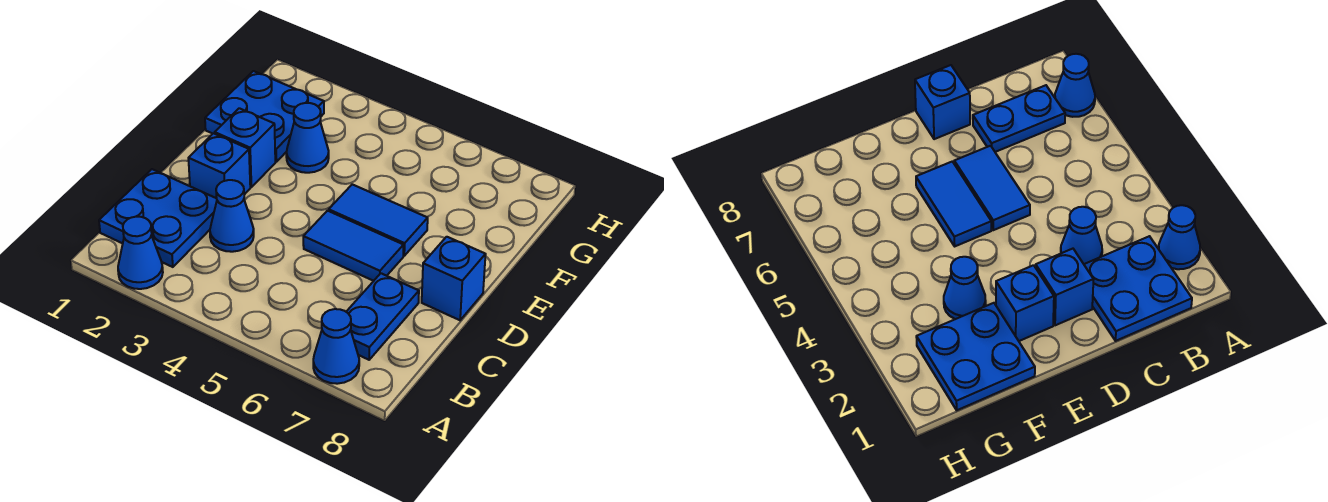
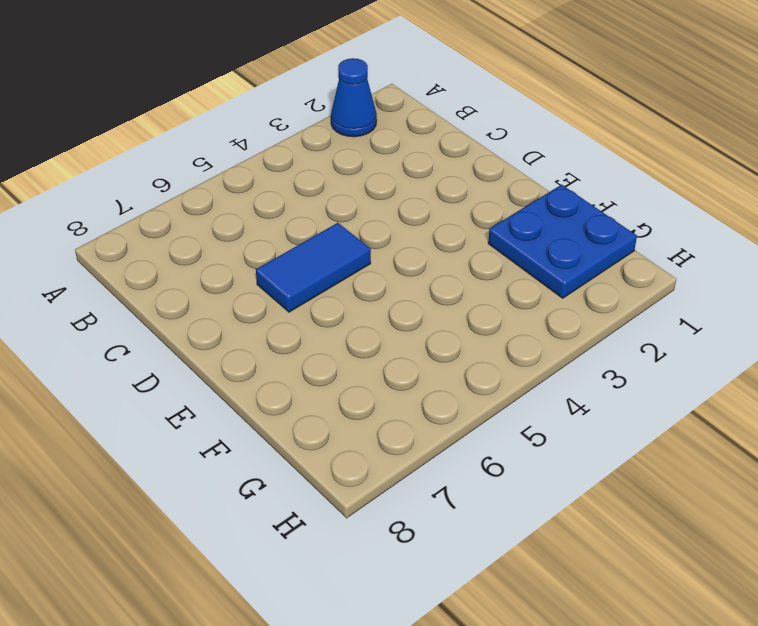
none -> blue cone A7 level 1
none -> blue plate B1:C2 level 1
none -> blue plate B7:C7 level 1

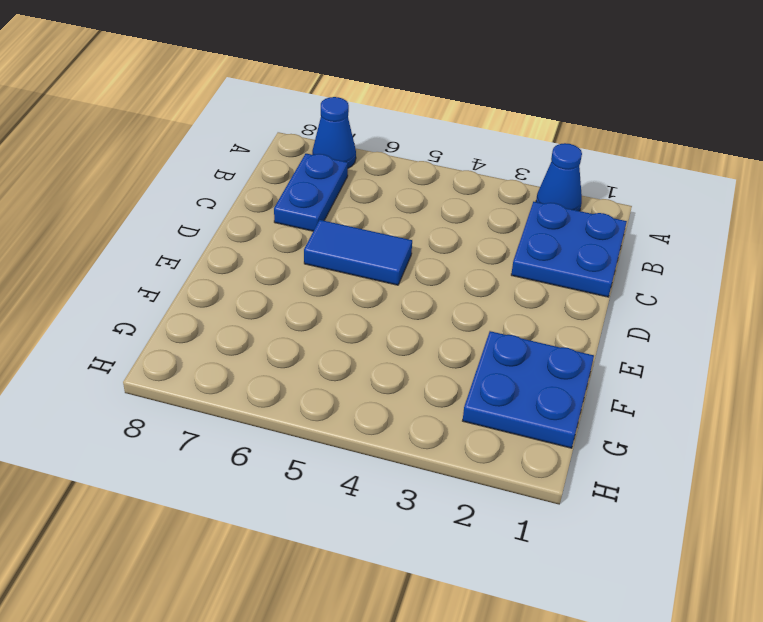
none -> blue cone C3 level 1
none -> blue brick D2 level 1
none -> blue brick D8 level 1

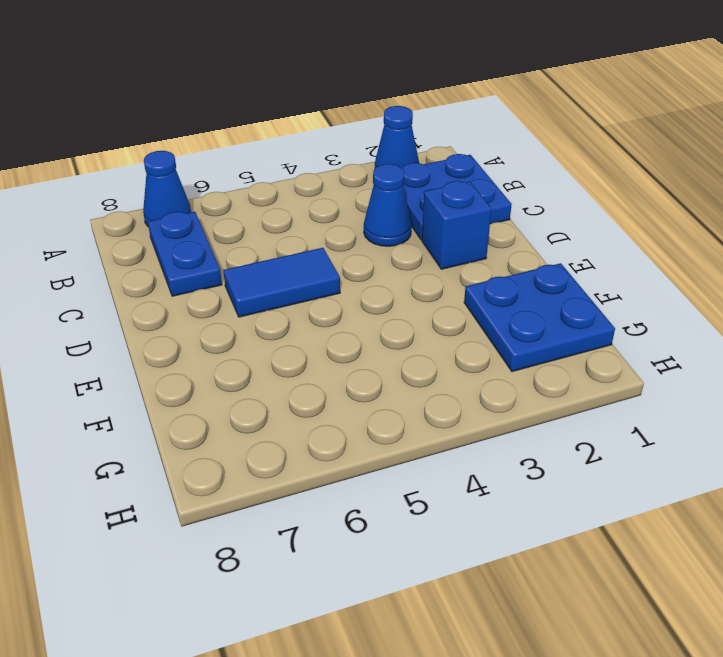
none -> blue brick D8 level 1
none -> blue brick E2 level 1
none -> blue tile E5:E6 level 1

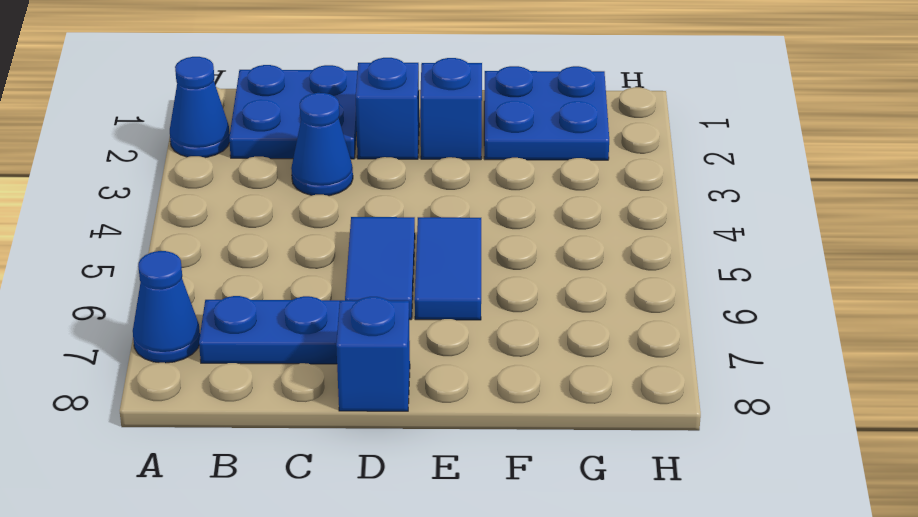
none -> blue cone F3 level 1

